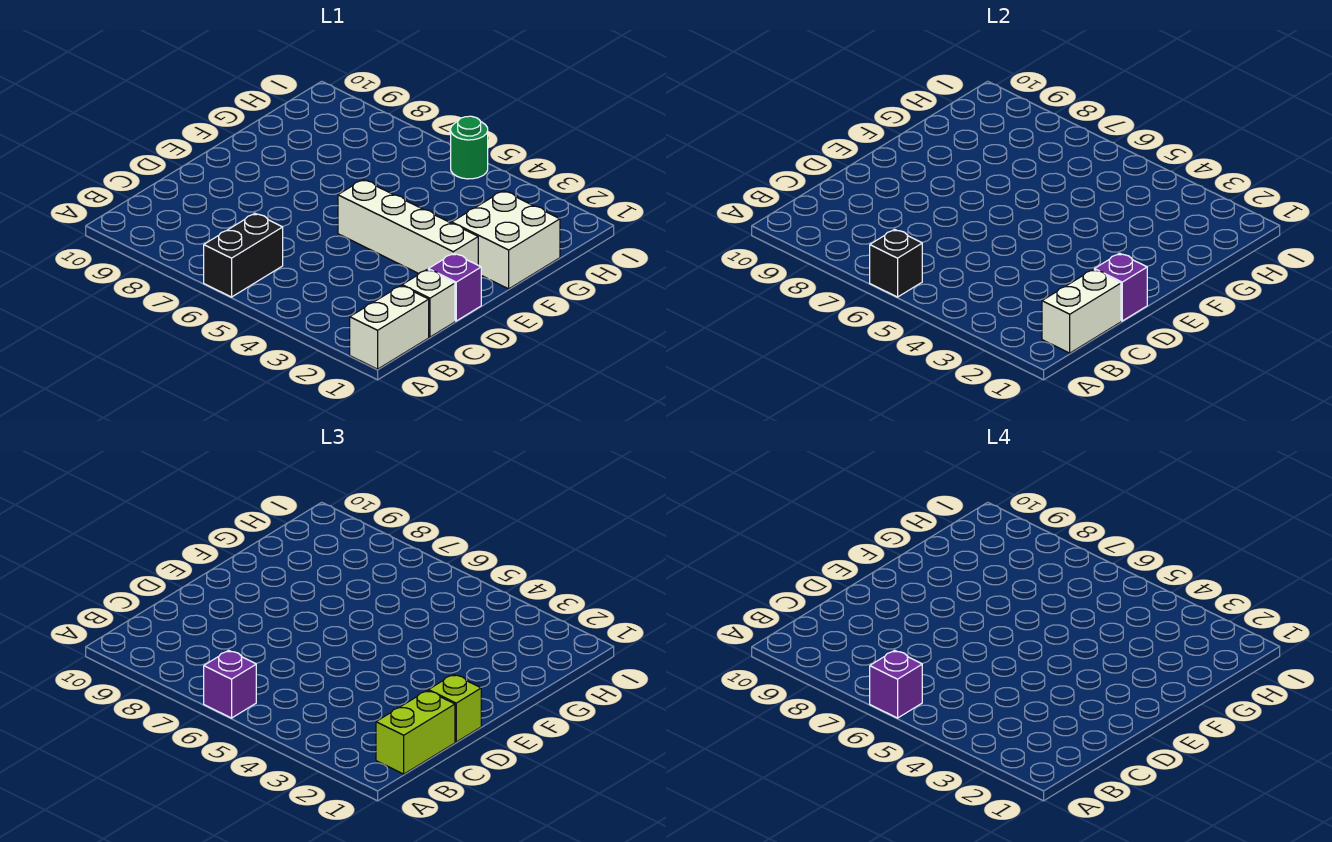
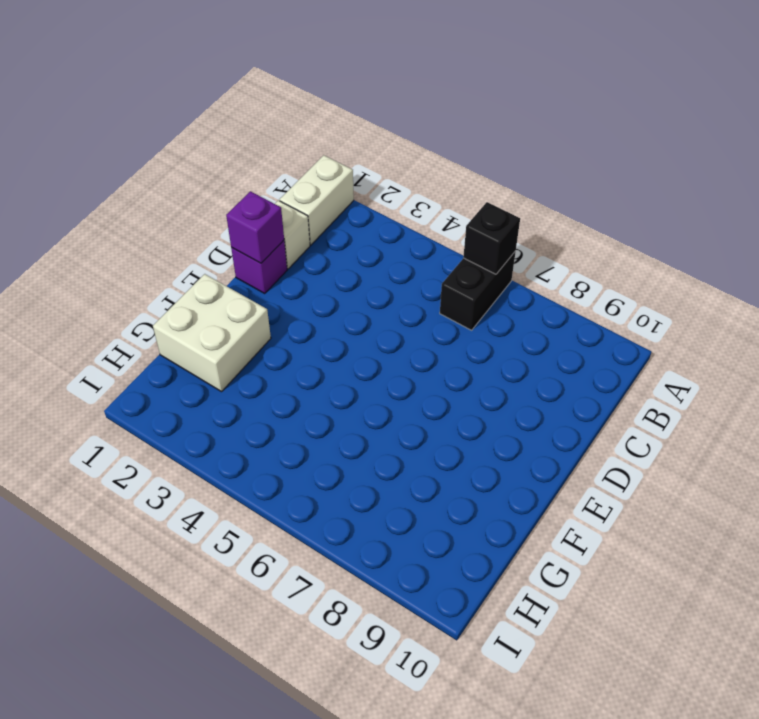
none -> white brick E2:E5 level 1
none -> green round brick I5 level 1
none -> white brick B1:C1 level 2

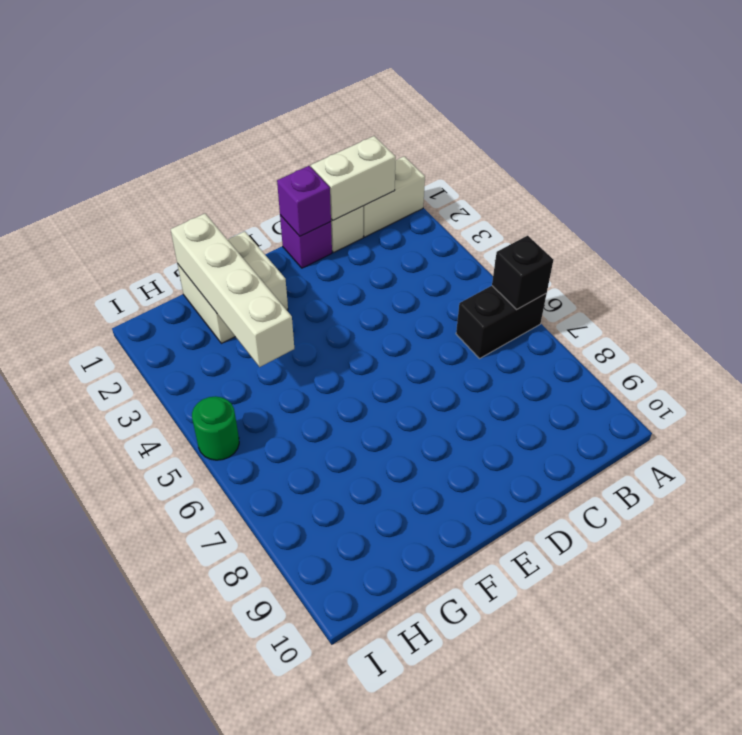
white brick G1:G4 level 2 -> white brick E2:E5 level 1
none -> purple brick A6 level 3
none -> lime brick B1:C1 level 3
none -> lime brick D1 level 3

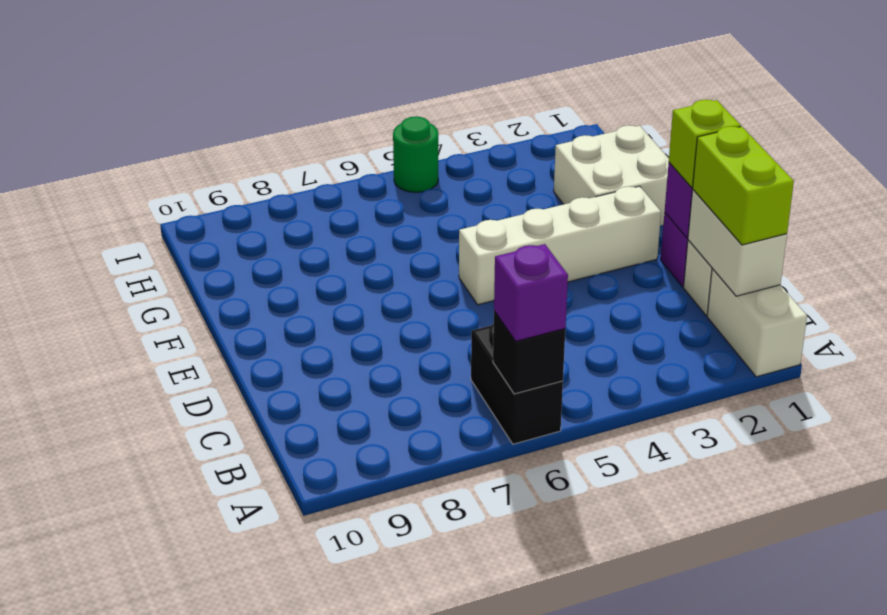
none -> purple brick A6 level 4

